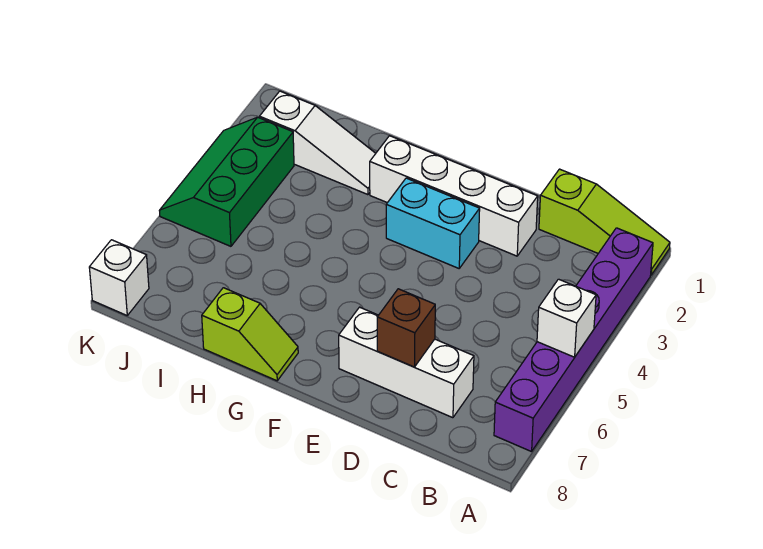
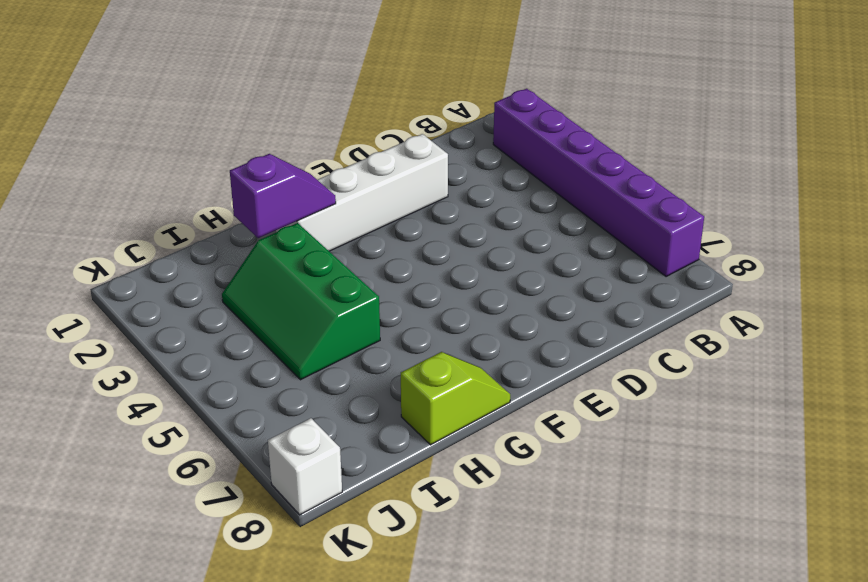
purple slope G2:H2 level 2 top H -> none
green slope H3:I5 level 1 top H -> green slope J3:K5 level 1 top J
none -> lime slope A1:C1 level 1 top C
none -> white brick C7:E7 level 1

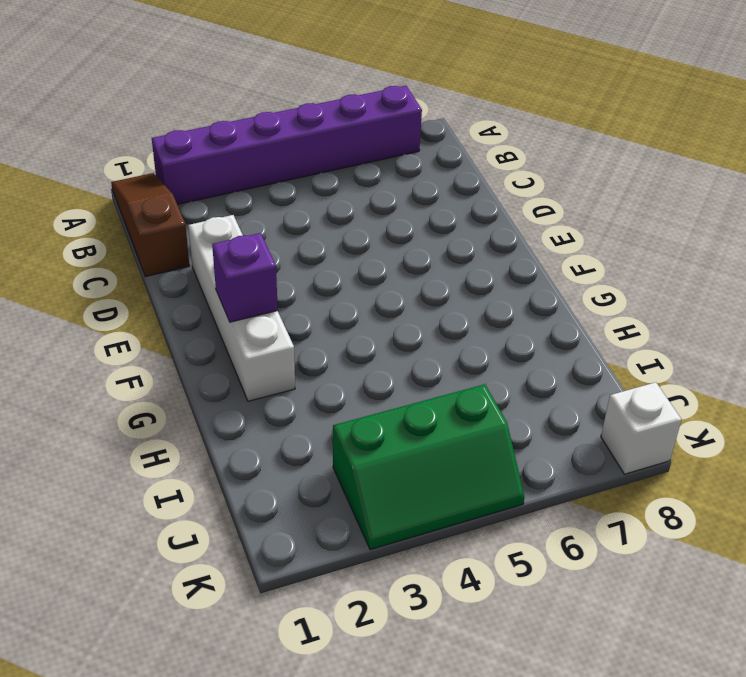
brown slope A1:C1 level 1 top C -> lime slope A1:C1 level 1 top C
purple brick F2 level 2 -> none
none -> white brick C7:E7 level 1
none -> cyan brick E3:F3 level 1

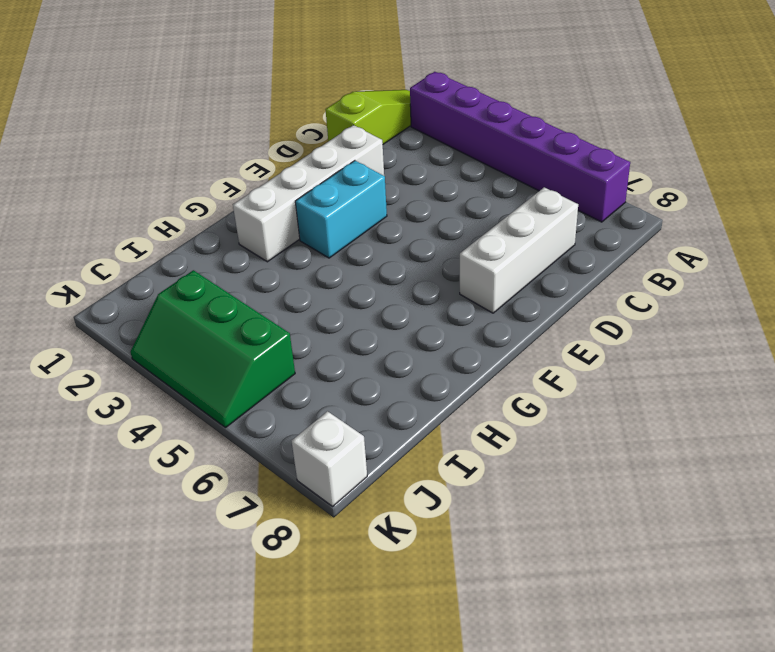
none -> lime slope G8:H8 level 1 top H
none -> white slope H2:J2 level 1 top J

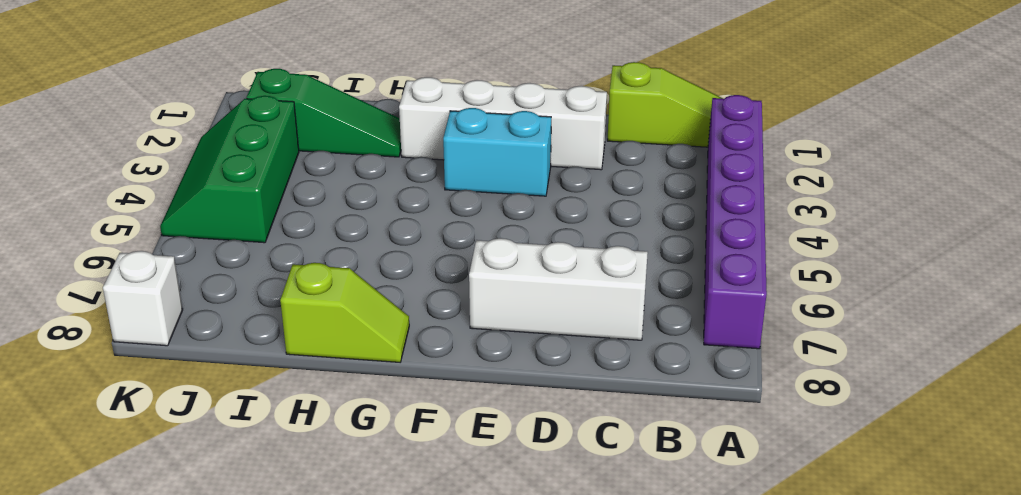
green slope H2:J2 level 1 top J -> white slope H2:J2 level 1 top J
none -> white brick A5 level 2
none -> brown brick D7 level 2

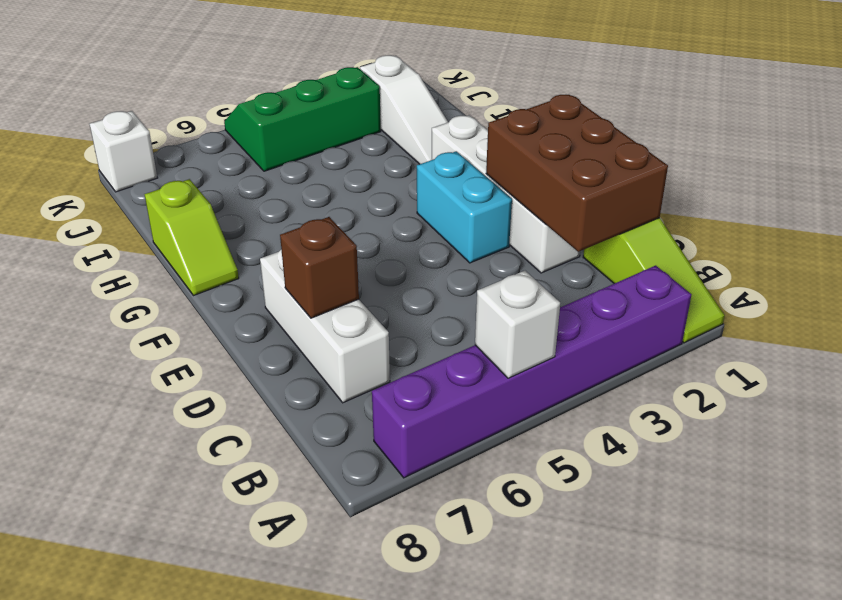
brown brick C1:E2 level 2 -> none

